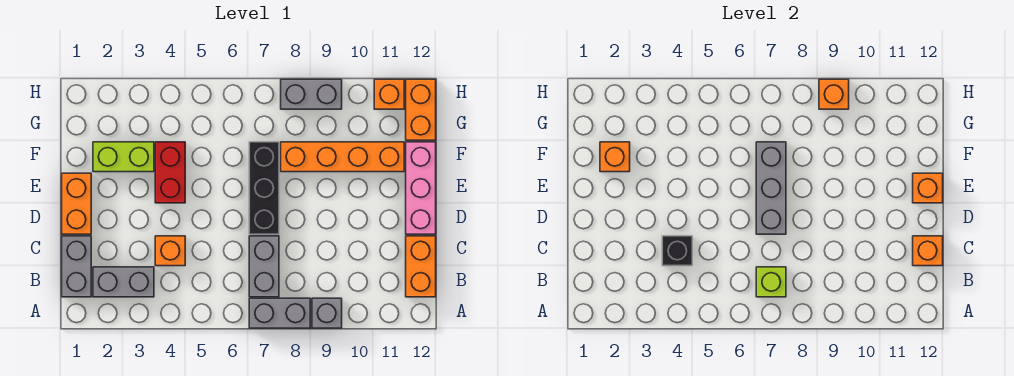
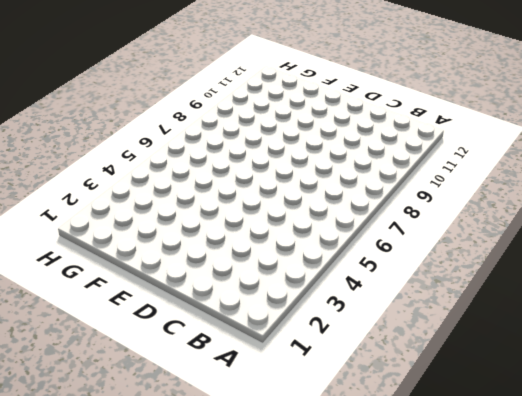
none -> grey brick A7:A8 level 1
none -> grey brick A9 level 1
none -> grey brick B1:C1 level 1

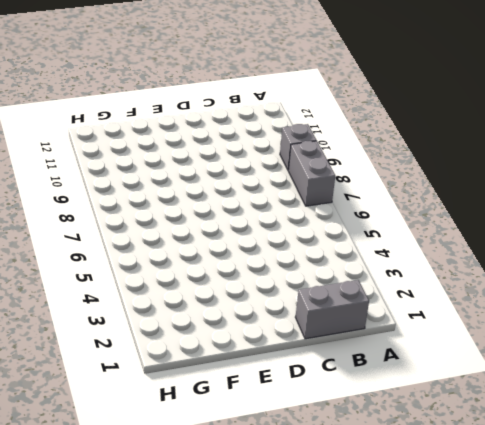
none -> grey brick B2:B3 level 1
none -> grey brick B7:C7 level 1
none -> orange brick B12:C12 level 1

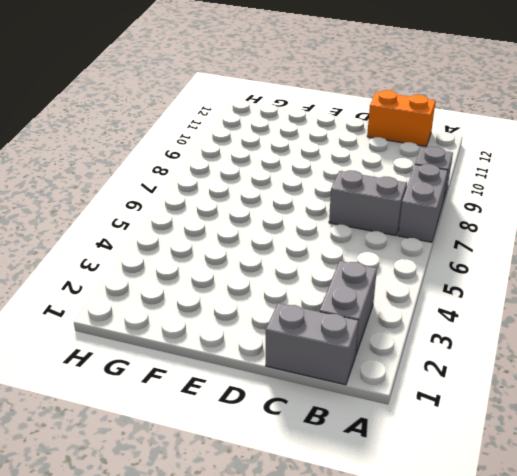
none -> orange brick C4 level 1
none -> orange brick D1:E1 level 1
none -> black brick D7:F7 level 1

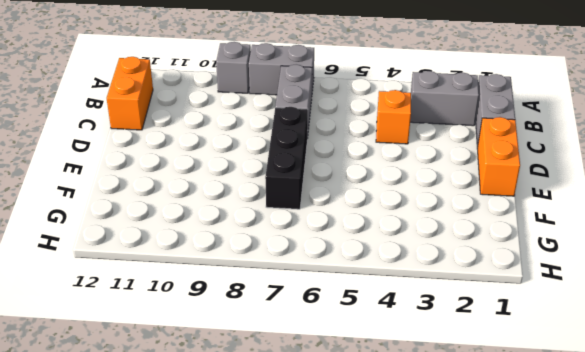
none -> pink brick D12:F12 level 1
none -> red brick E4:F4 level 1
none -> lime brick F2:F3 level 1

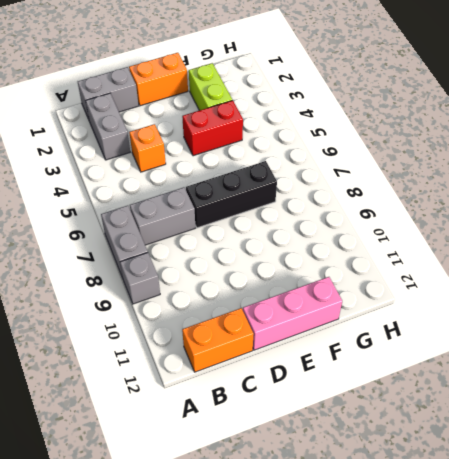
none -> orange brick F8:F11 level 1
none -> orange brick G12:H12 level 1
none -> grey brick H8:H9 level 1

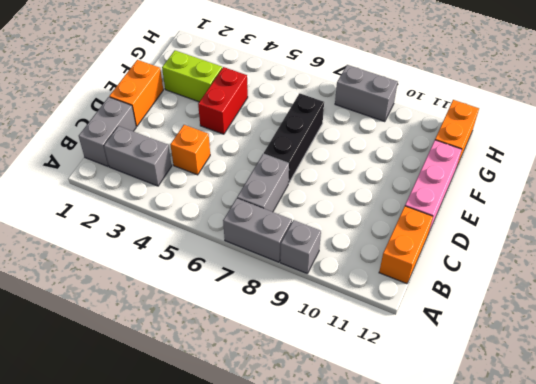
none -> orange brick F8:F11 level 1
none -> orange brick H11 level 1
none -> lime brick B7 level 2

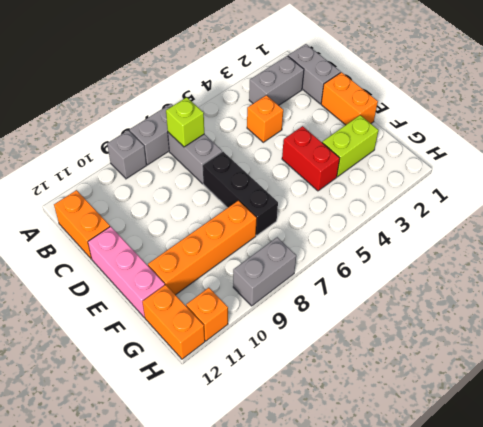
none -> black brick C4 level 2
none -> orange brick C12 level 2
none -> grey brick D7:F7 level 2

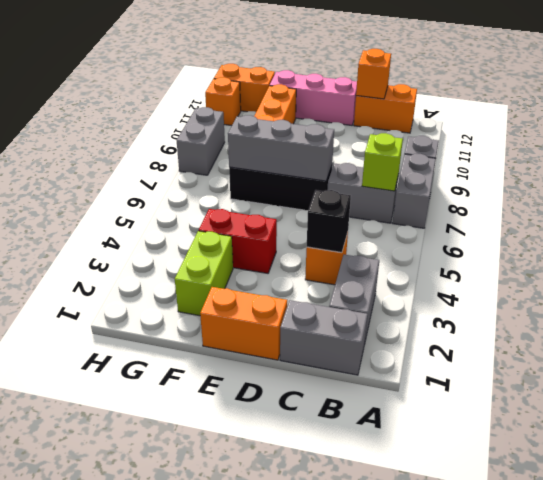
none -> orange brick E12 level 2
none -> orange brick F2 level 2
none -> orange brick H9 level 2

